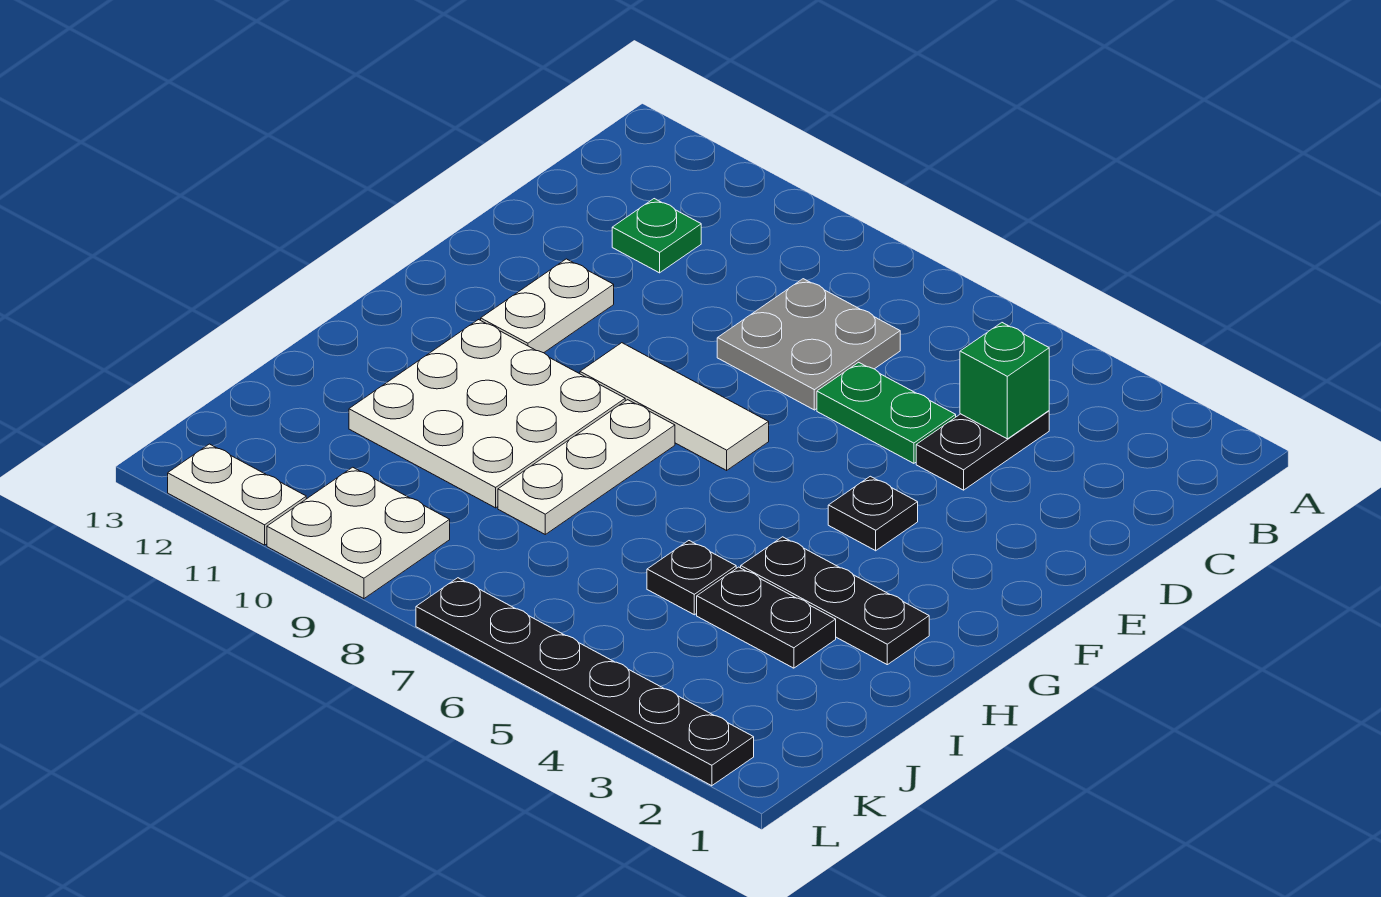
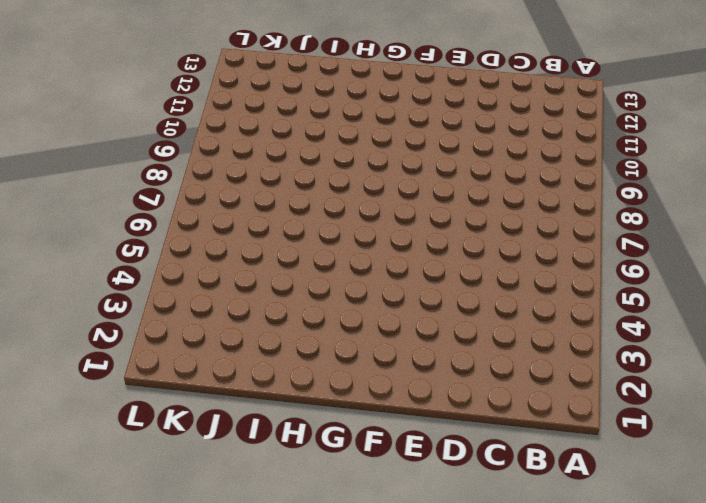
none -> black plate C4:D4 level 1
none -> grey plate C7:D8 level 1
none -> green plate C11 level 1

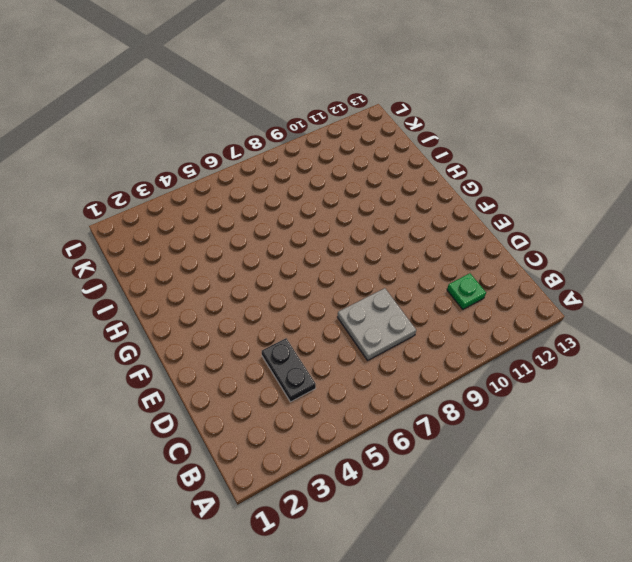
none -> green plate D5:D6 level 1
none -> white plate E11:F11 level 1
none -> black plate F4 level 1

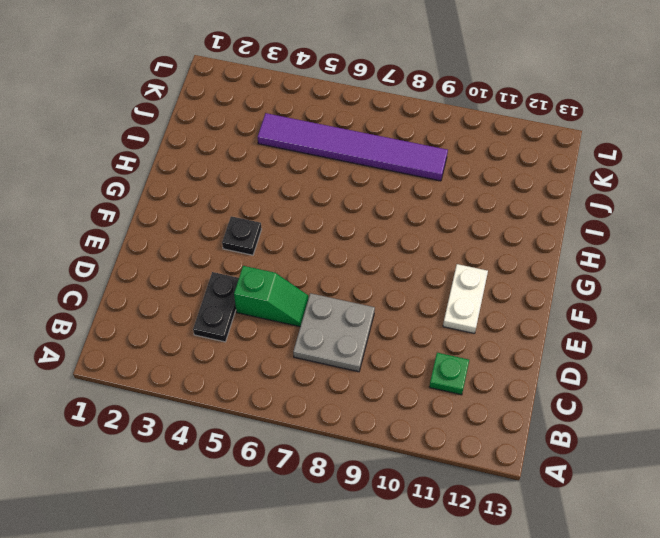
green slope D5:D6 level 1 top 5 -> green plate D5:D6 level 1
purple tile J4:J9 level 1 -> none
none -> white tile F7:F9 level 1
none -> white plate G8:I8 level 1
none -> white plate G9:I11 level 1

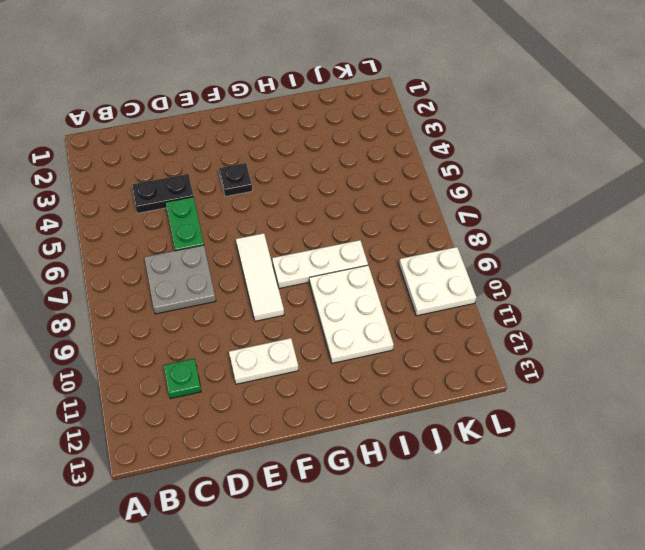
white plate H9:I11 level 1 -> white plate G9:I11 level 1
none -> black plate H2:H4 level 1
none -> black plate I3:I4 level 1
none -> black plate I5 level 1

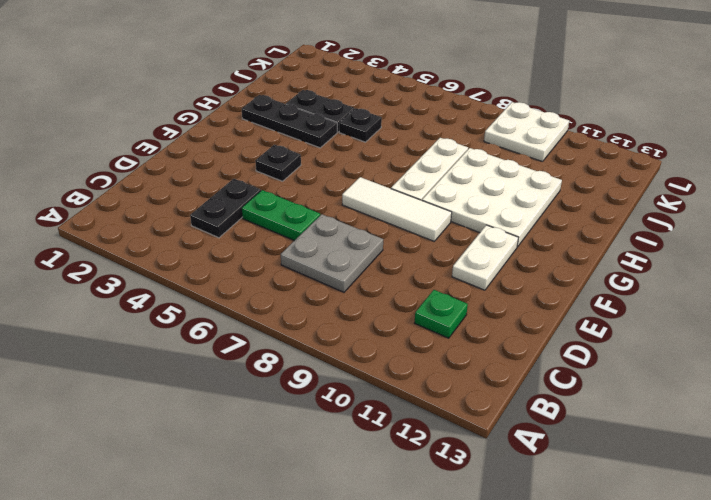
none -> black plate L2:L7 level 1
none -> white plate L11:L12 level 1
none -> green brick C4 level 2

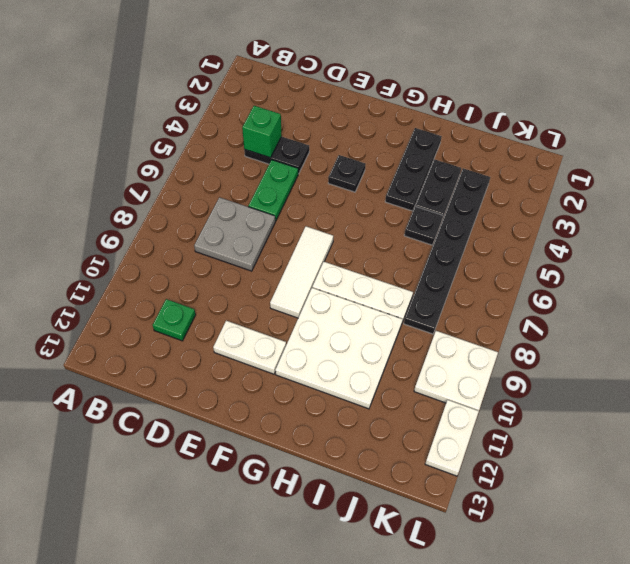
black plate J3:J8 level 1 -> black plate L2:L7 level 1

